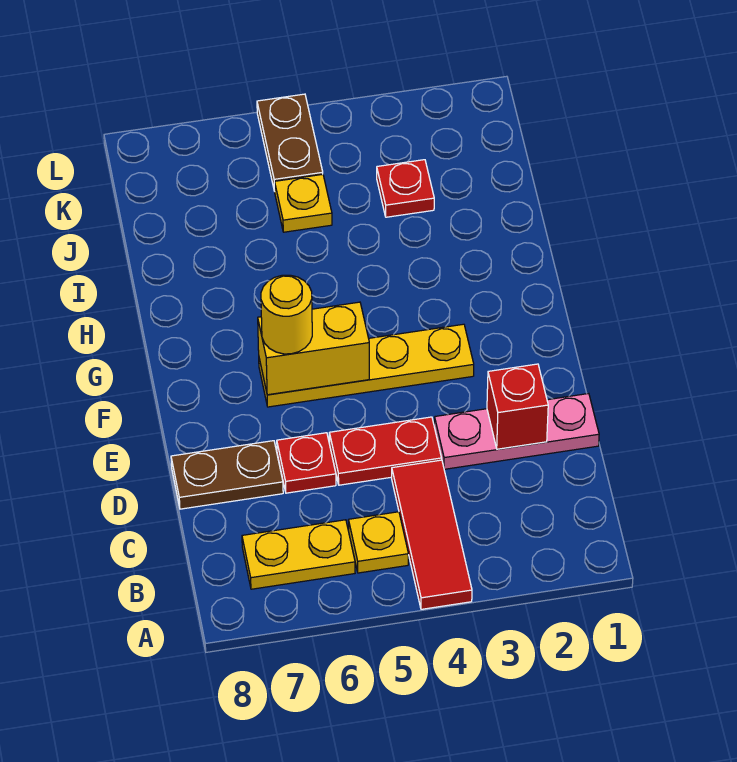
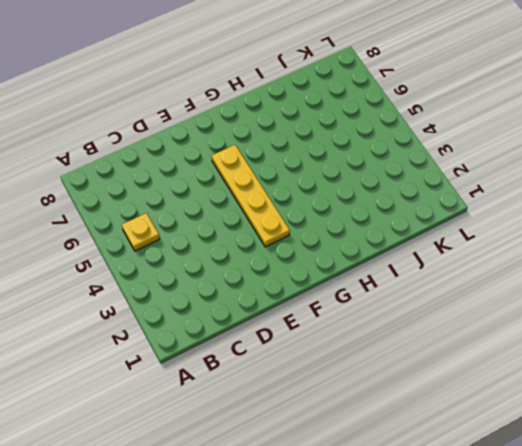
none -> red tile A4:C4 level 1
none -> yellow plate B6:B7 level 1
none -> pink plate D1:D3 level 1

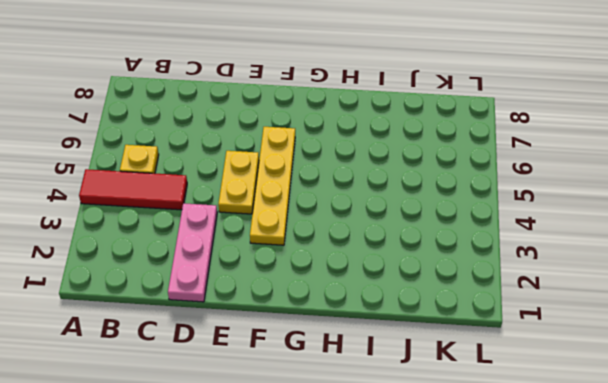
yellow plate E4:E5 level 1 -> yellow plate B6:B7 level 1
none -> red plate D4:D5 level 1
none -> red plate D6 level 1
none -> brown plate D7:D8 level 1

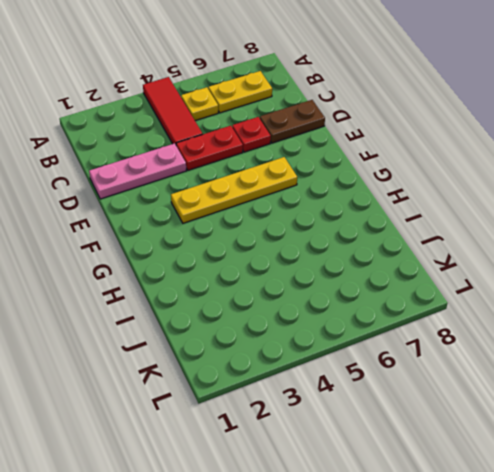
none -> red plate J3 level 1
none -> yellow plate J5 level 1
none -> brown plate K5:L5 level 1

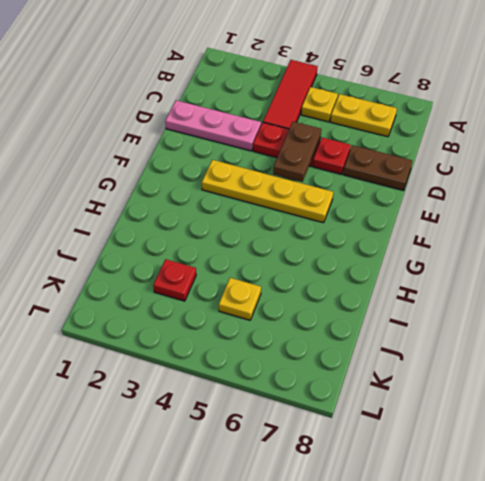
brown plate D5:E5 level 2 -> brown plate K5:L5 level 1
none -> red brick D2 level 2
none -> yellow brick F5:F6 level 2
none -> yellow round brick F6 level 3

